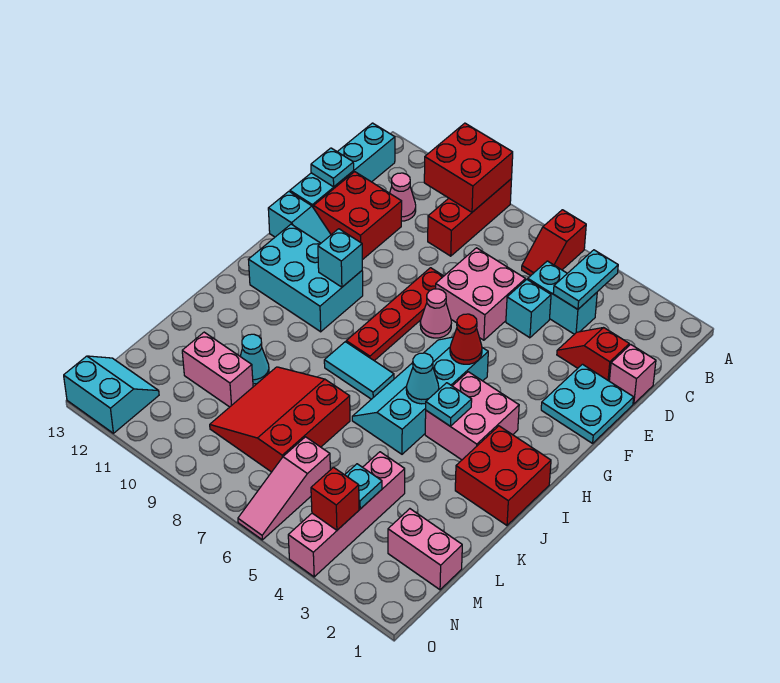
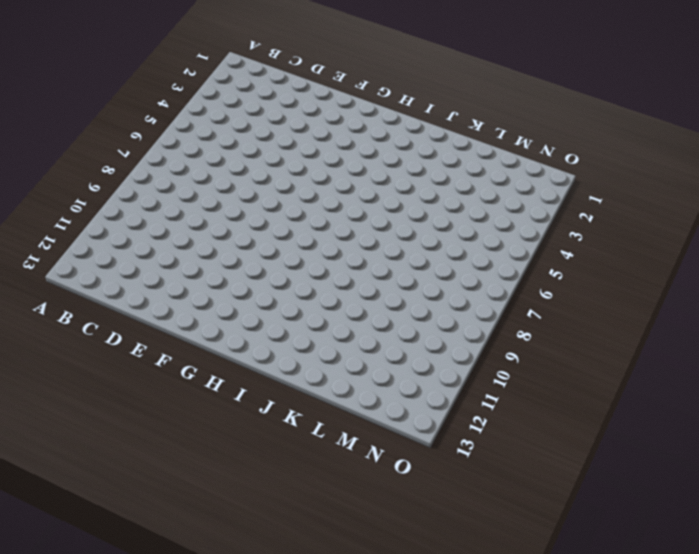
none -> red slope A6:B6 level 1 top A
none -> red brick A9:C9 level 1
none -> cyan brick B13:E13 level 1
none -> cyan brick C4:C5 level 1

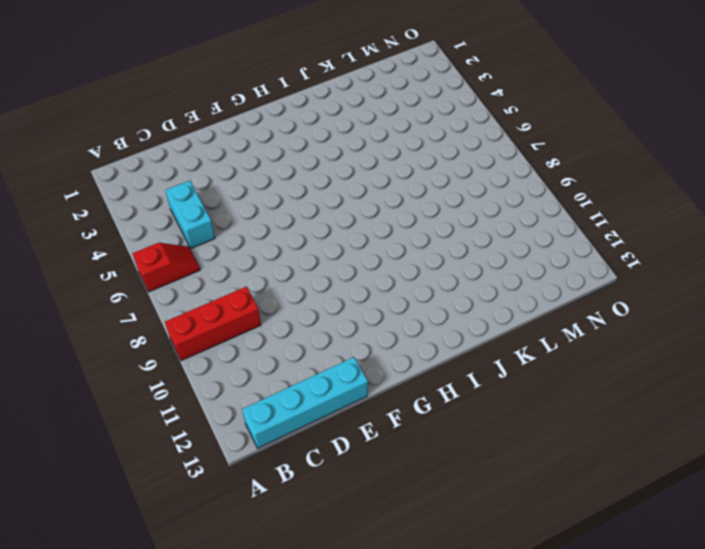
none -> pink cone C11 level 1
none -> pink brick D1 level 1
none -> red slope D2:D3 level 1 top 2
none -> cyan brick D5 level 1

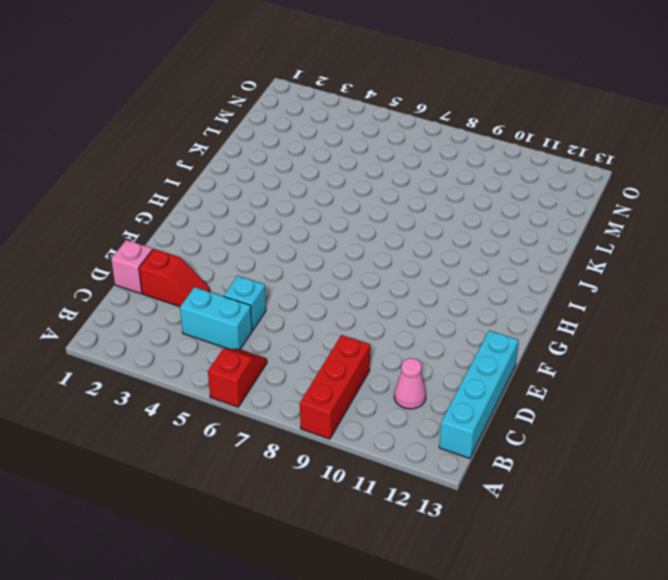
none -> pink brick D6:E7 level 1
none -> red brick D11:E12 level 1
none -> cyan plate E1:F2 level 1
none -> red plate E8:H8 level 1

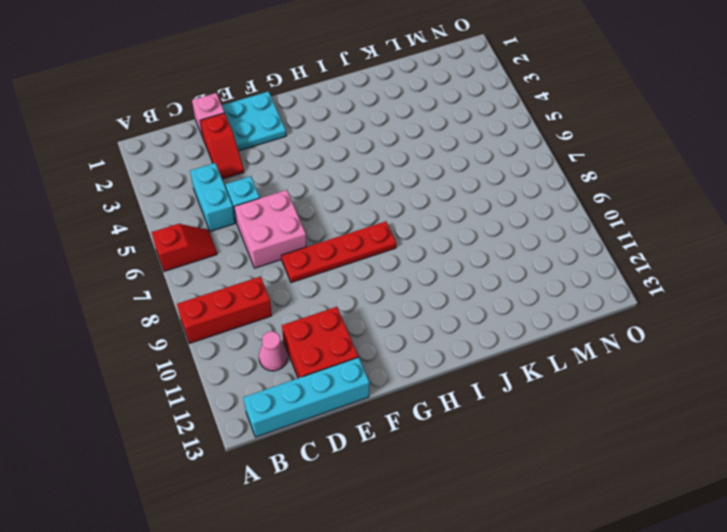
none -> pink cone F7 level 1
none -> cyan slope F12:F13 level 1 top 13
none -> cyan slope G5:J6 level 1 top 5
none -> cyan brick G10:H12 level 1

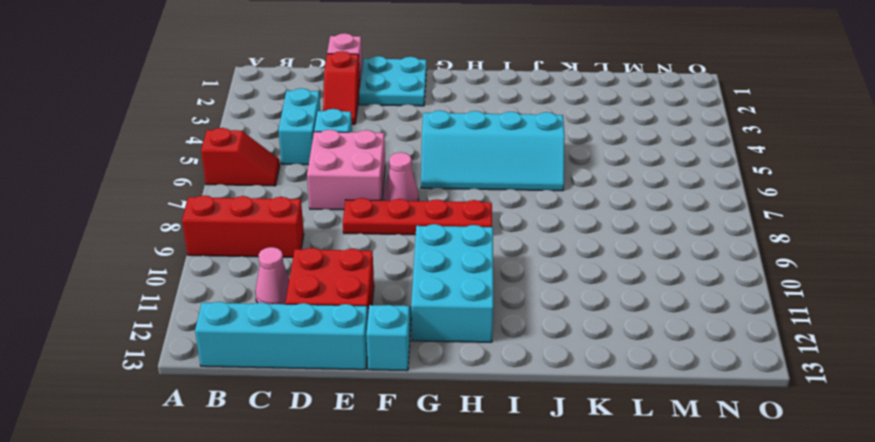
none -> pink brick H3:I4 level 1
none -> red brick I1:J2 level 1
none -> cyan tile I7:I8 level 1
none -> red slope K7:M9 level 1 top 7

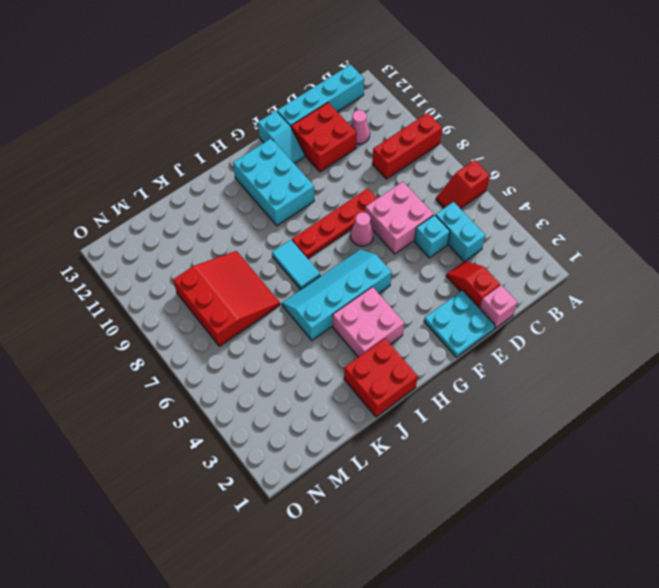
red slope K7:M9 level 1 top M -> red slope K7:M9 level 1 top 7
none -> cyan cone K10 level 1
none -> pink brick L4:O4 level 1
none -> pink brick L10:L11 level 1
none -> pink brick M1:M2 level 1

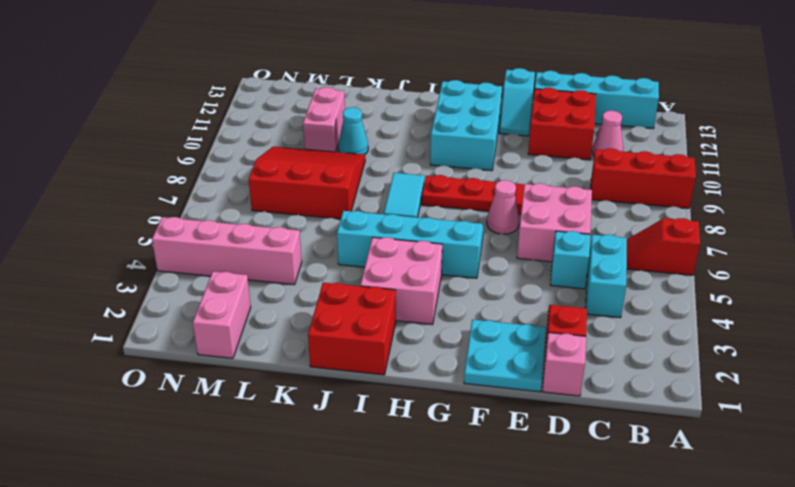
none -> pink slope M6:O6 level 1 top M
none -> cyan slope N12:O13 level 1 top O
none -> red brick A9:B10 level 2
none -> cyan plate B4:C4 level 2

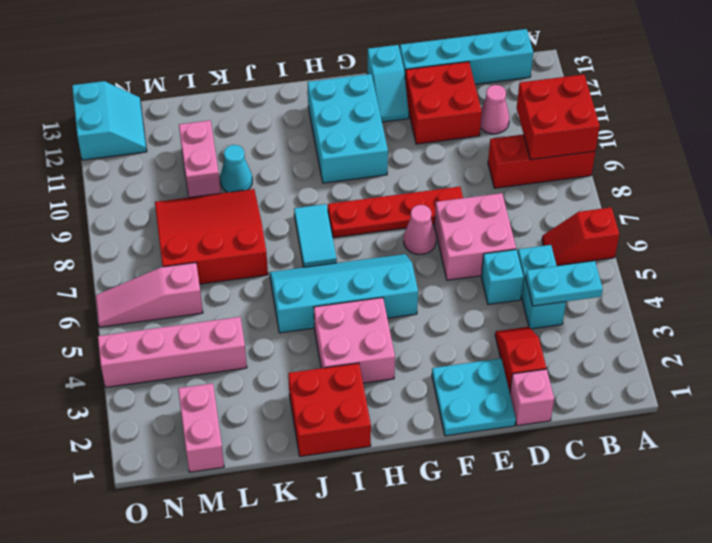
none -> cyan plate D13 level 2
none -> red cone G5 level 2
none -> cyan brick G10 level 2
none -> cyan plate I4 level 2

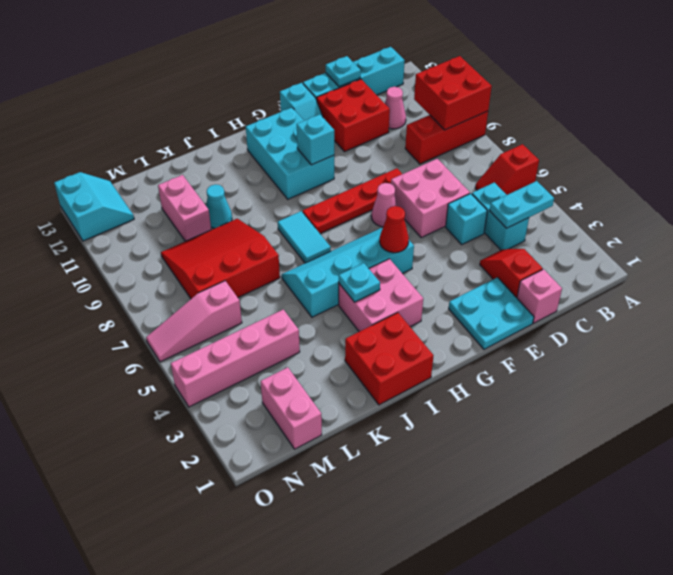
none -> cyan cone I5 level 2
none -> cyan plate M4 level 2
none -> red brick N4 level 2

